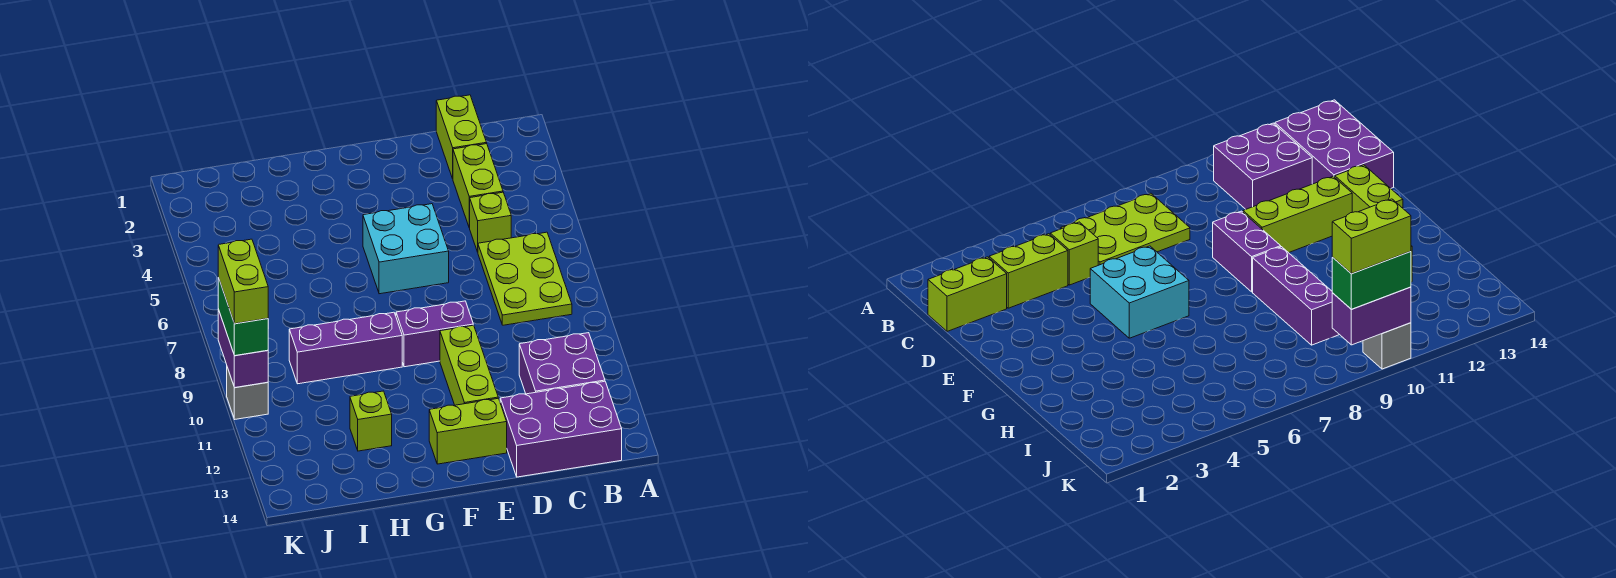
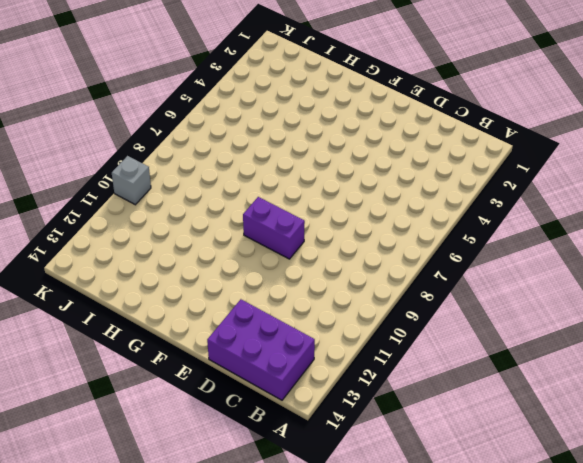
none -> lime plate B6:C8 level 1
none -> purple brick B11:C12 level 1
none -> lime brick C1:C2 level 1

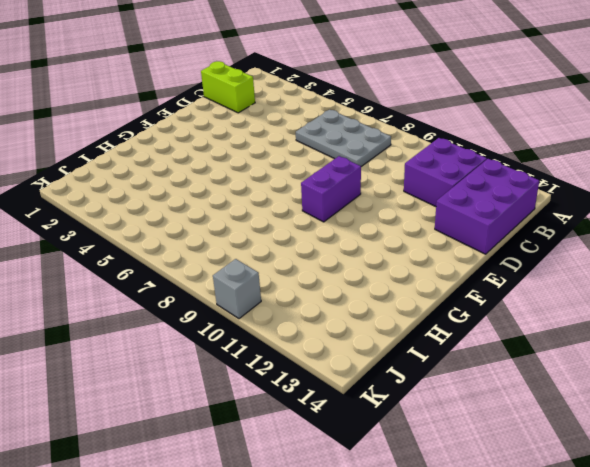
grey plate B6:C8 level 1 -> lime plate B6:C8 level 1
none -> lime brick C3:C4 level 1
none -> lime brick C5 level 1
none -> cyan brick E5:F6 level 1

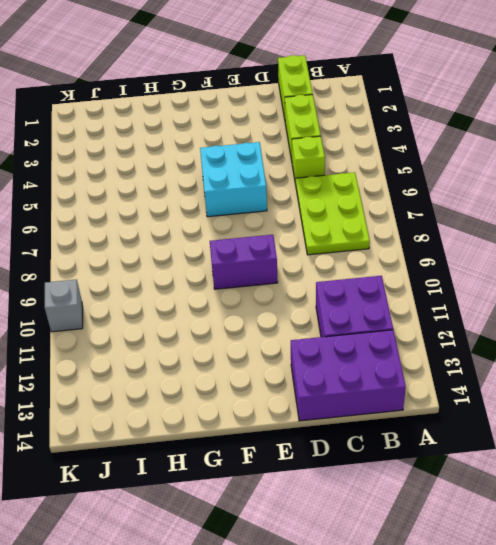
none -> lime brick E10:E12 level 1
none -> lime brick E13:F13 level 1
none -> purple brick G9:I9 level 1

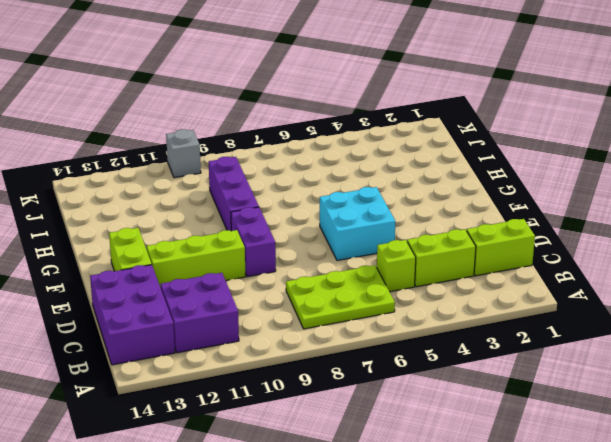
none -> lime brick H12 level 1
none -> purple brick K9:K10 level 2
none -> green brick K9:K10 level 3

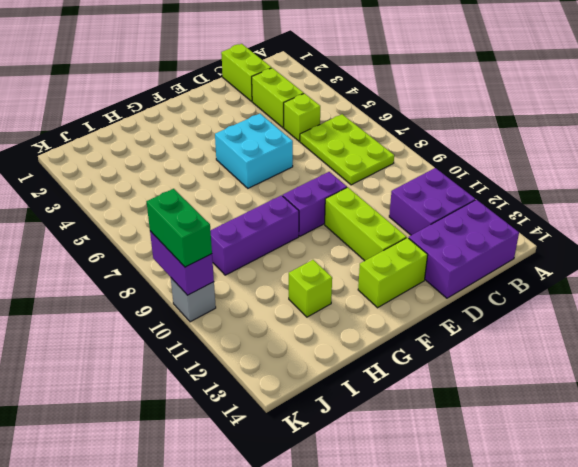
none -> lime brick K9:K10 level 4

